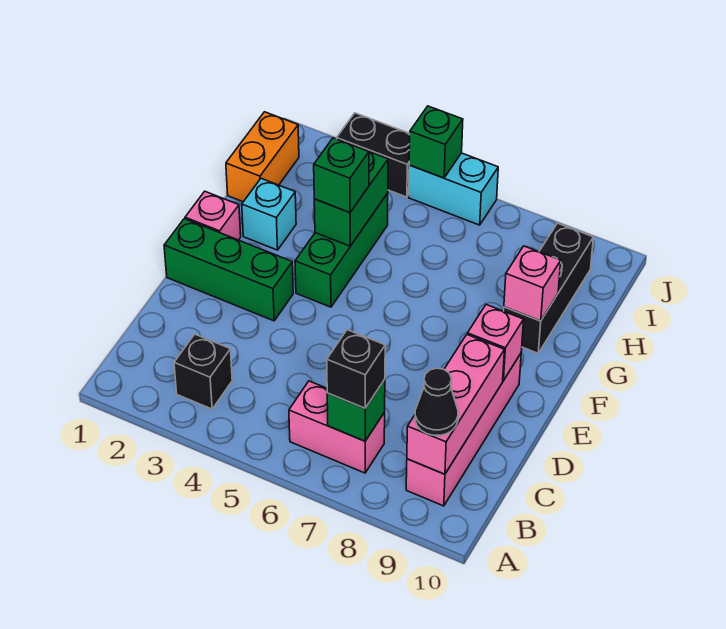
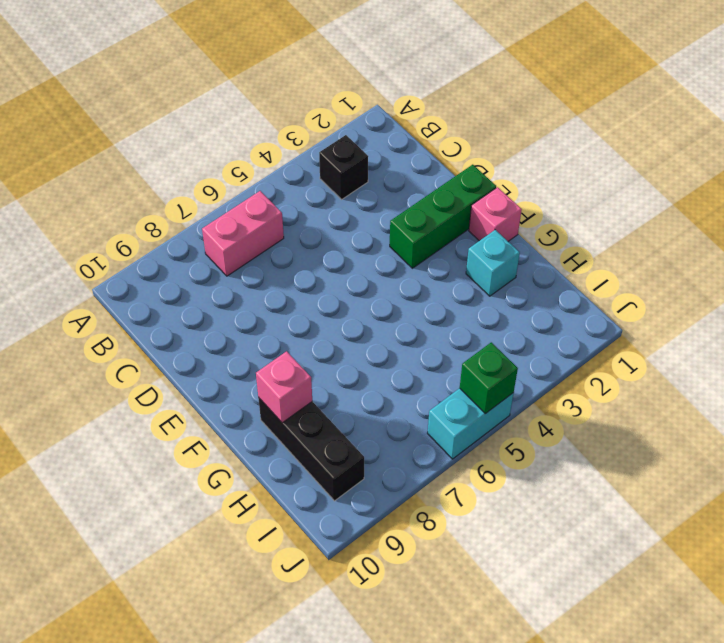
none -> pink brick B9:E9 level 1
none -> green brick F4:H4 level 1
none -> orange brick H1:I1 level 1

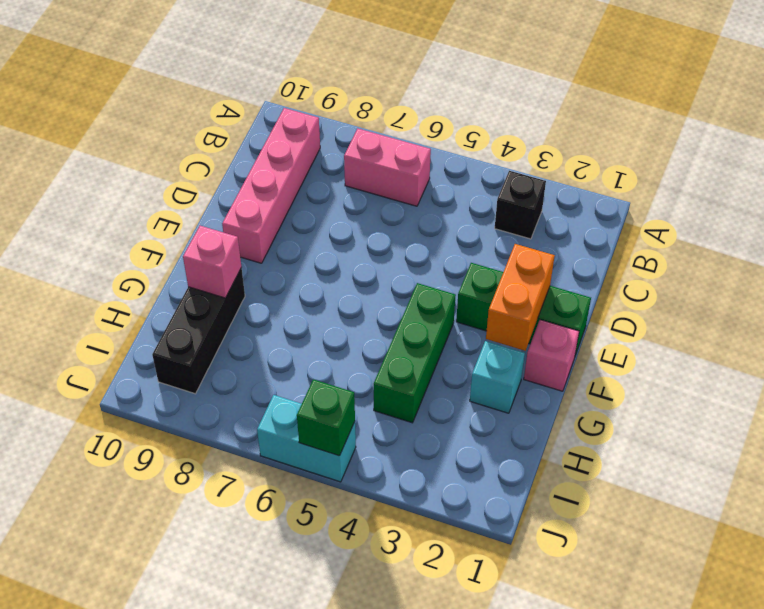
orange brick E2:F2 level 2 -> orange brick H1:I1 level 1
none -> black brick J3:J4 level 1
none -> green brick B7 level 2
none -> pink brick B9:D9 level 2

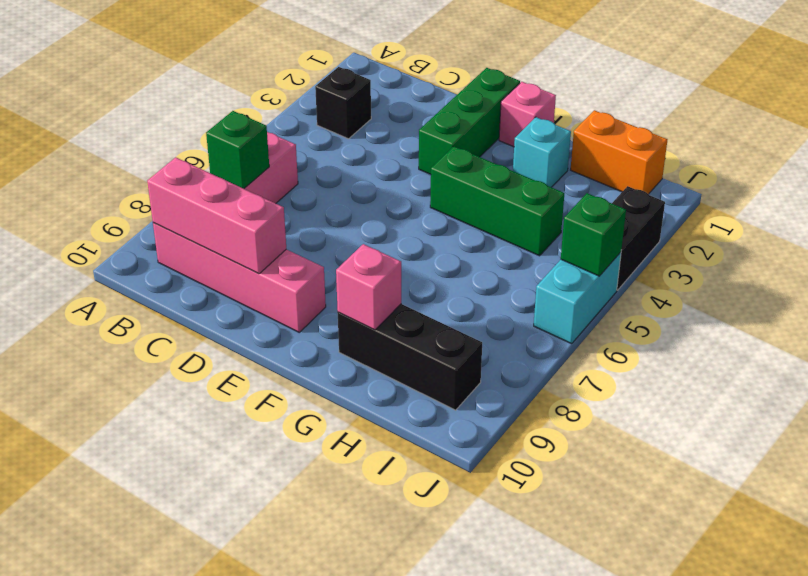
none -> pink brick E9 level 2
none -> green brick G4:H4 level 2
none -> black brick B7 level 3

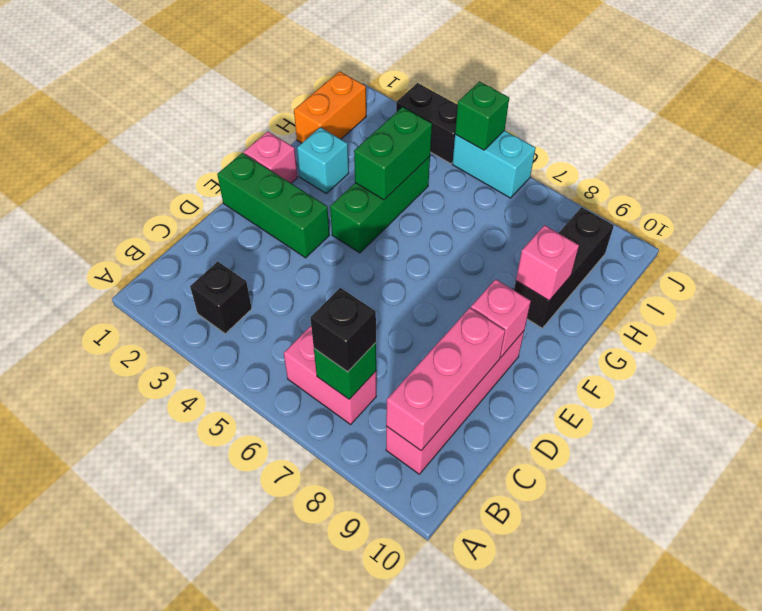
none -> black cone B9 level 3
none -> green brick G4 level 3

